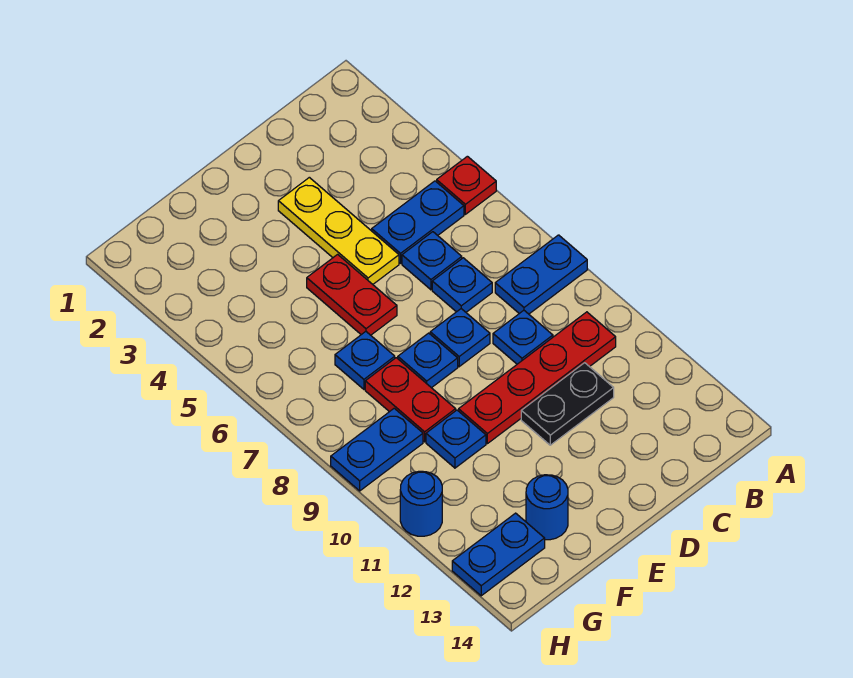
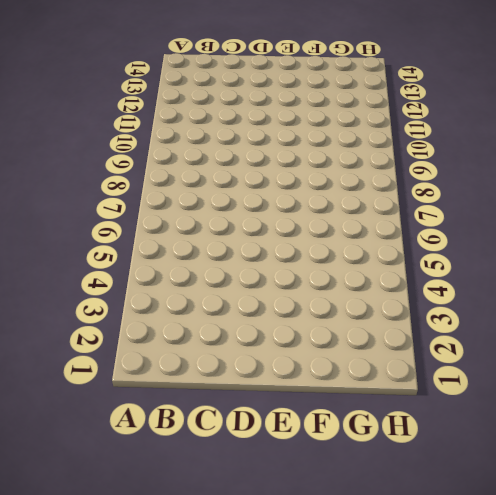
none -> red plate A5 level 1
none -> blue plate A8:B8 level 1
none -> blue plate B5:C5 level 1

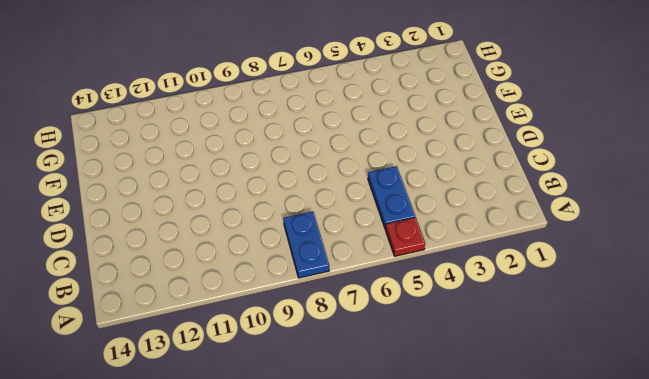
none -> red plate B10:E10 level 1
none -> blue plate C6 level 1
none -> blue plate C7 level 1

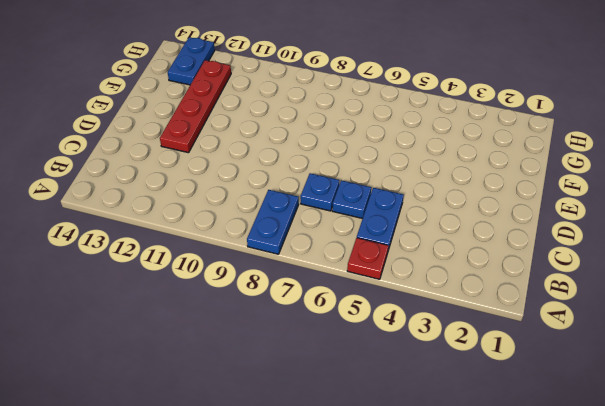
red plate D12:G12 level 1 -> red plate B10:E10 level 1
none -> blue plate C9 level 1
none -> black plate C11:D11 level 1
none -> yellow plate D3:D5 level 1

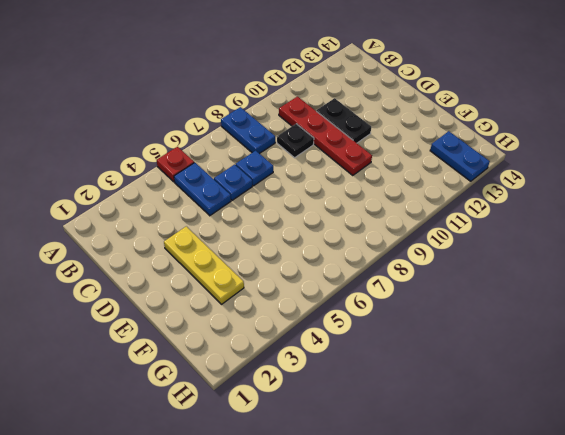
black plate C9 level 1 -> blue plate C9 level 1
yellow plate D3:F3 level 1 -> yellow plate D3:D5 level 1
none -> blue plate D8 level 1
none -> red plate E5:E6 level 1
none -> blue plate E8 level 1

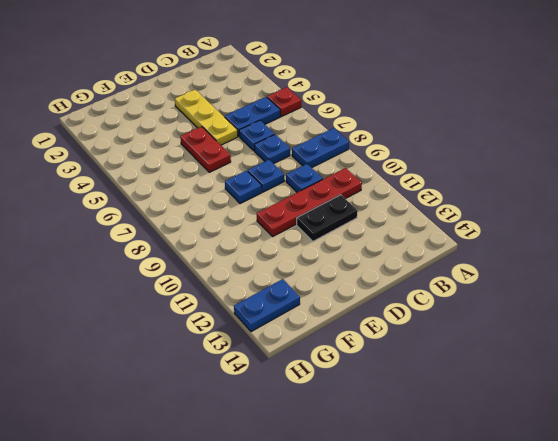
none -> blue plate F7 level 1
none -> red plate F8:F9 level 1
none -> blue plate F10 level 1

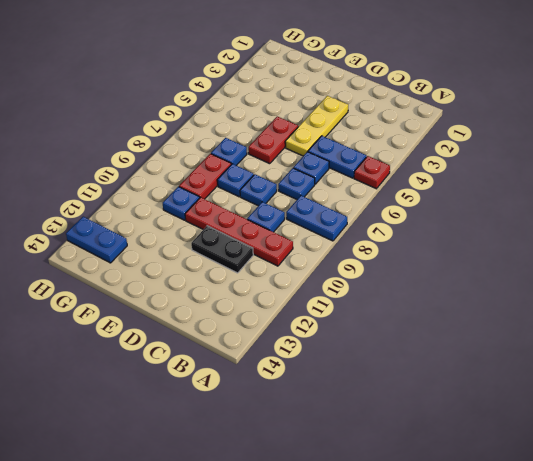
none -> blue round brick F13 level 1
none -> blue plate G9:H9 level 1
none -> blue round brick H11 level 1

